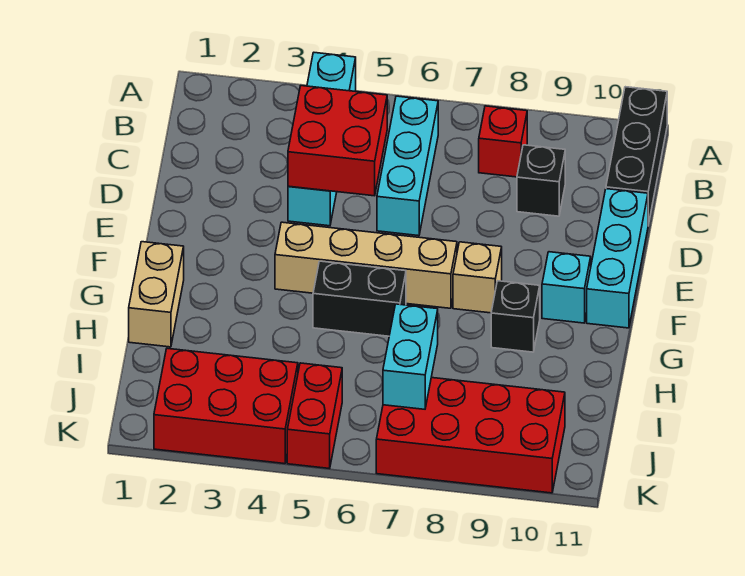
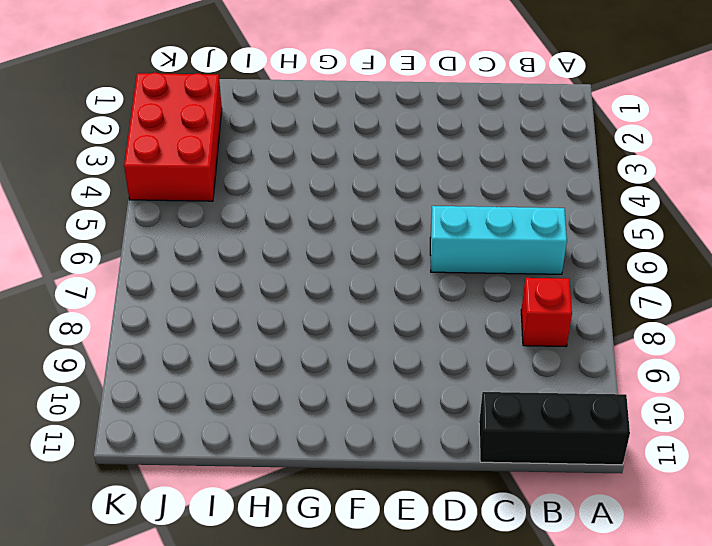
none -> cyan brick A4:D4 level 1
none -> black brick C9 level 1
none -> cyan brick D11:F11 level 1

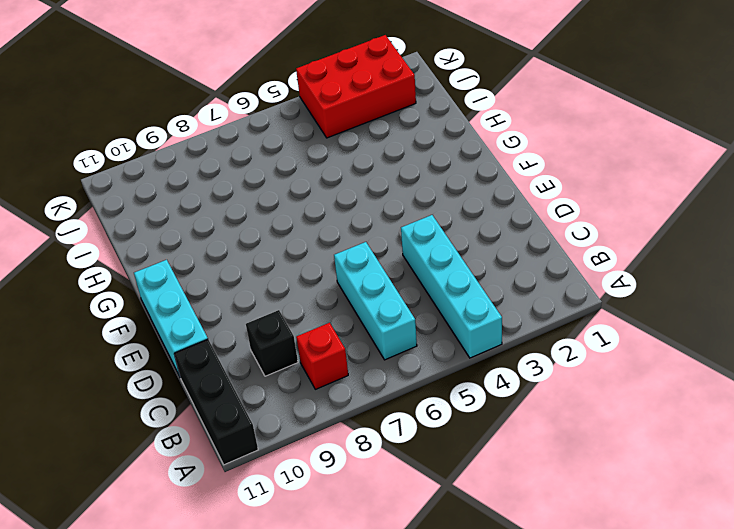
none -> tan brick F4:F7 level 1
none -> tan brick F8 level 1
none -> cyan brick F10 level 1

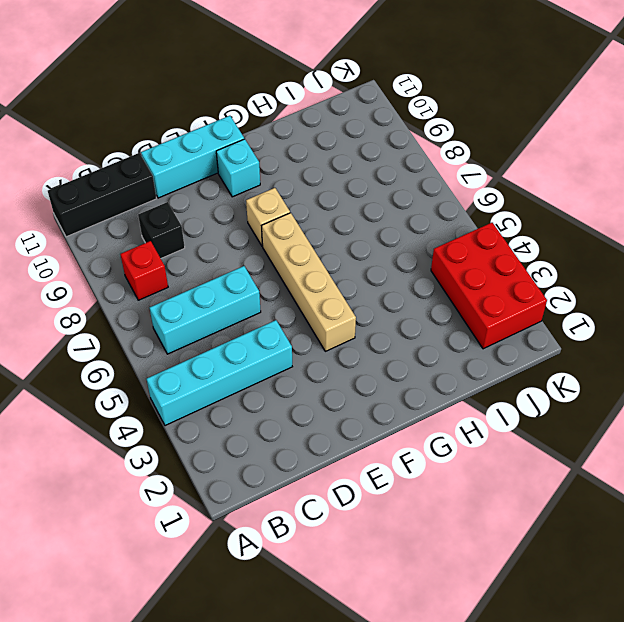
none -> tan brick G1:H1 level 1
none -> black brick G5:G6 level 1
none -> black brick G9 level 1

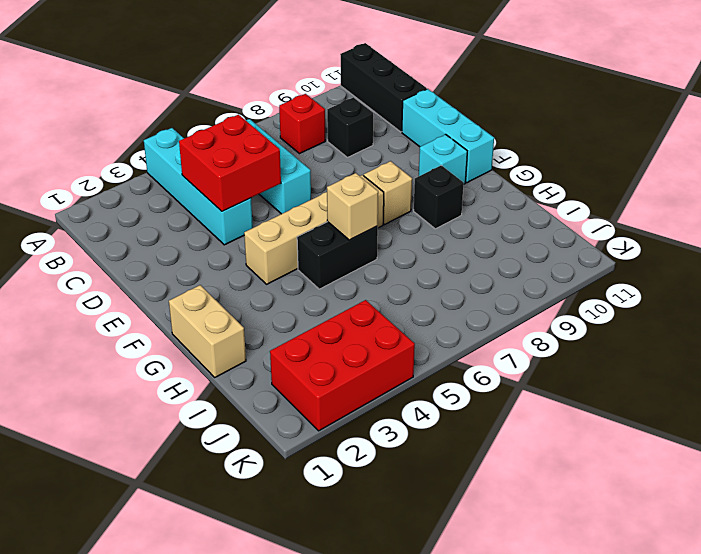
tan brick G6 level 2 -> none
none -> red brick J5:K5 level 1
none -> red brick J7:K10 level 1
none -> cyan brick I7:J7 level 2

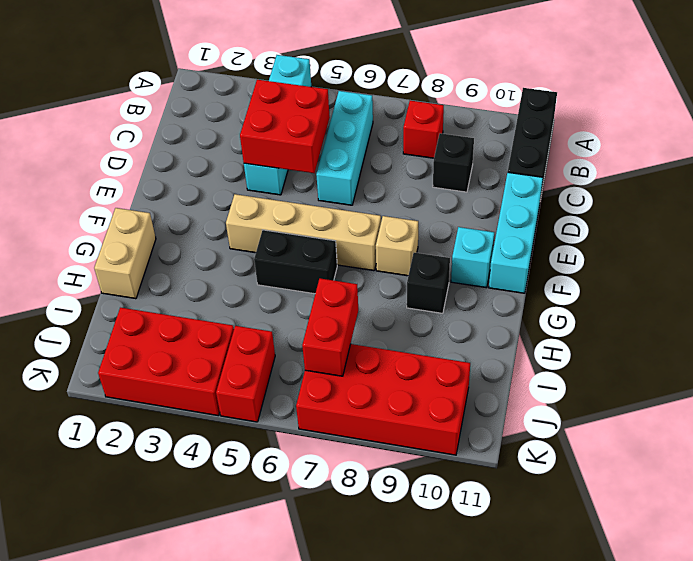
red brick I7:J7 level 2 -> cyan brick I7:J7 level 2

